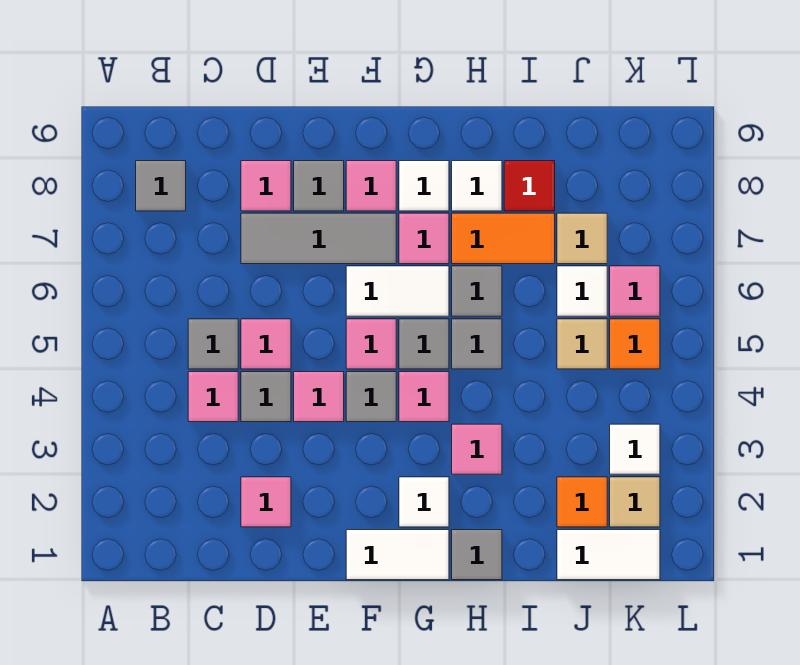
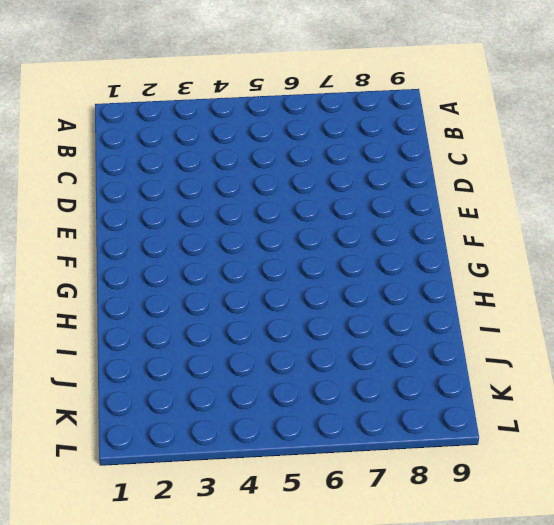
none -> grey tile B8 level 1
none -> pink tile C4 level 1
none -> grey tile C5 level 1
none -> pink tile D2 level 1

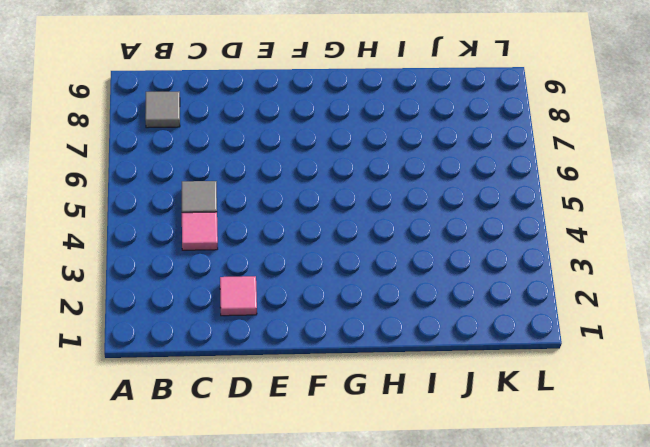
none -> grey tile D4 level 1
none -> pink tile D5 level 1
none -> grey tile D7:F7 level 1
none -> pink tile D8 level 1

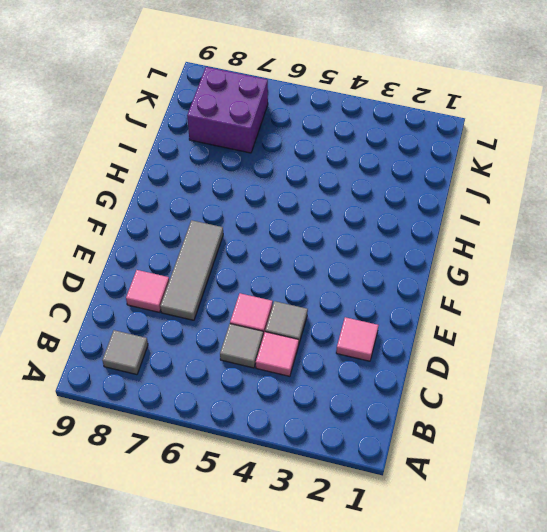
purple brick J7:K8 level 1 -> tan tile J7 level 1
none -> pink tile E4 level 1
none -> grey tile E8 level 1
none -> white tile F1:G1 level 1
none -> grey tile F4 level 1

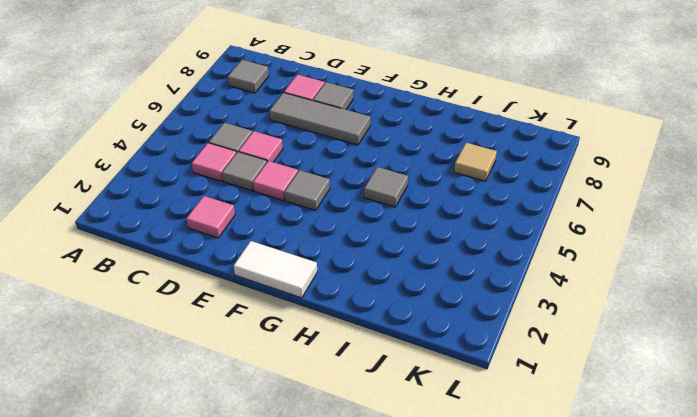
none -> pink tile F5 level 1
none -> white tile F6:G6 level 1
none -> pink tile F8 level 1
none -> white tile G2 level 1

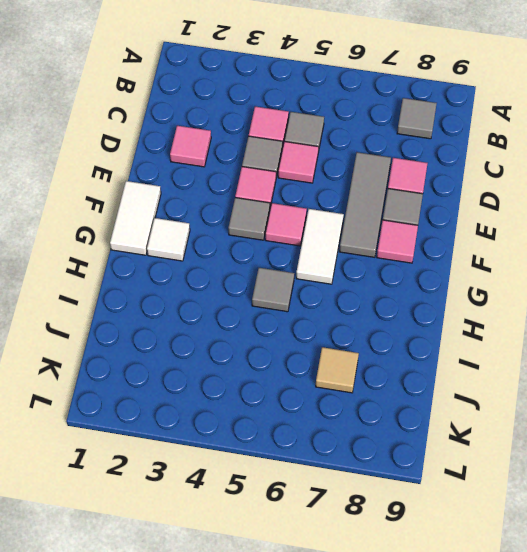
none -> pink tile G4 level 1
none -> grey tile G5 level 1
none -> pink tile G7 level 1
none -> white tile G8 level 1

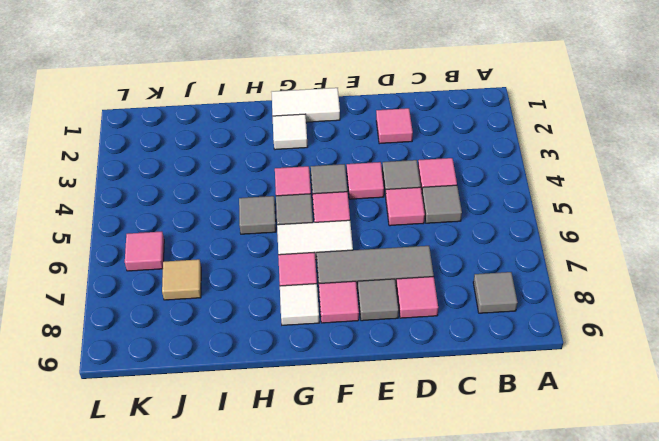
none -> grey tile H1 level 1
none -> pink tile H3 level 1
none -> grey tile H6 level 1
none -> orange tile H7:I7 level 1

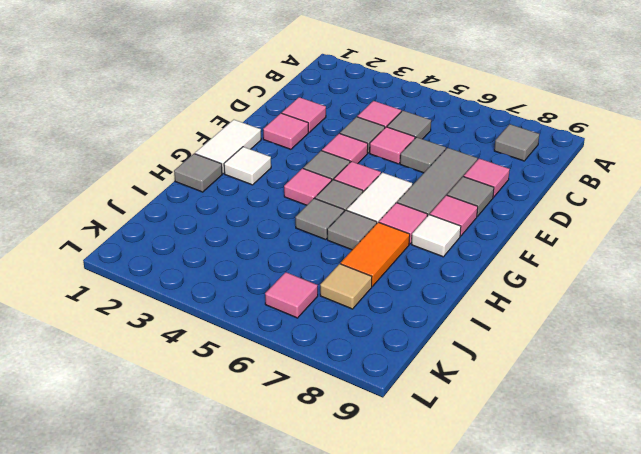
grey tile D6 level 1 -> none
pink tile E2 level 1 -> pink tile H3 level 1
none -> white tile H8 level 1
none -> red tile I8 level 1
none -> white tile J1:K1 level 1
none -> orange tile J2 level 1

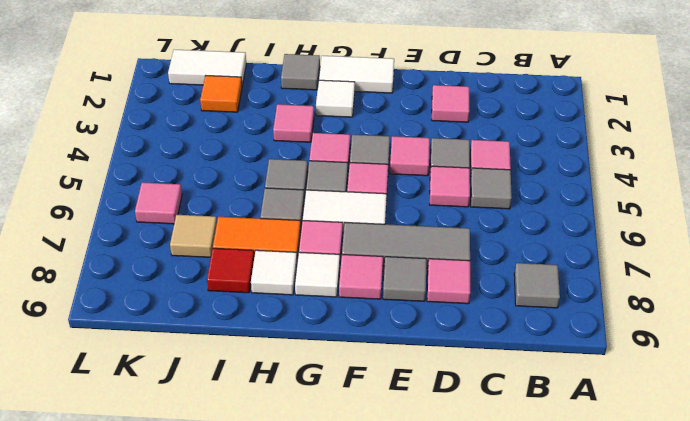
none -> tan tile J5 level 1
none -> white tile J6 level 1
none -> tan tile K2 level 1
none -> white tile K3 level 1

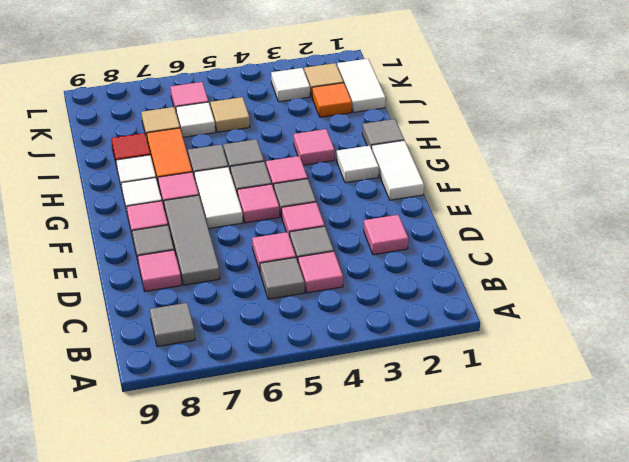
none -> orange tile K5 level 1

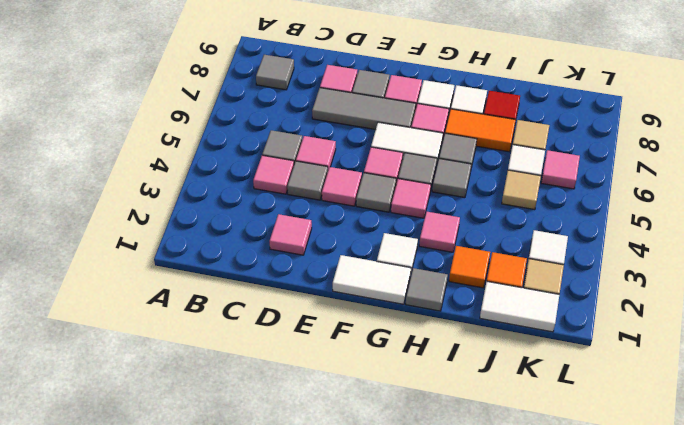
orange tile I2 level 1 -> orange tile K5 level 1

